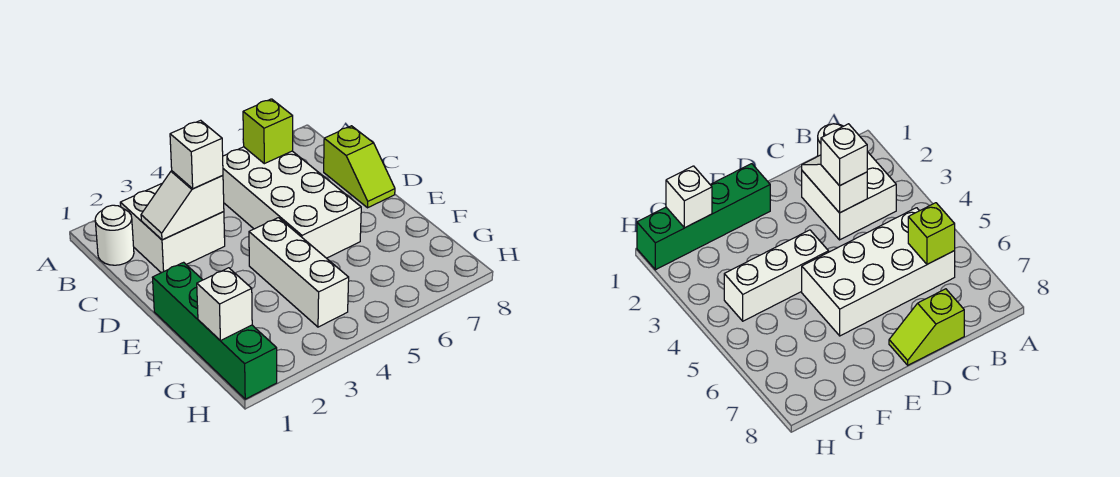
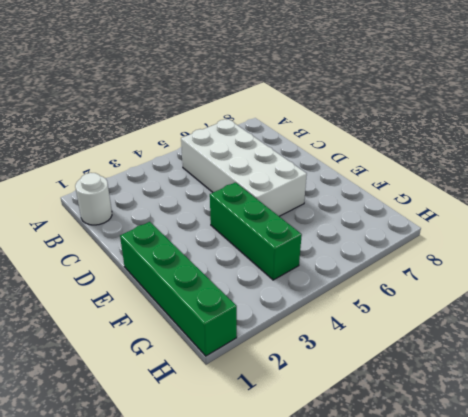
green brick E4:G4 level 1 -> white brick E4:G4 level 1
none -> white brick B2:C3 level 1
none -> lime slope C8:D8 level 1 top C

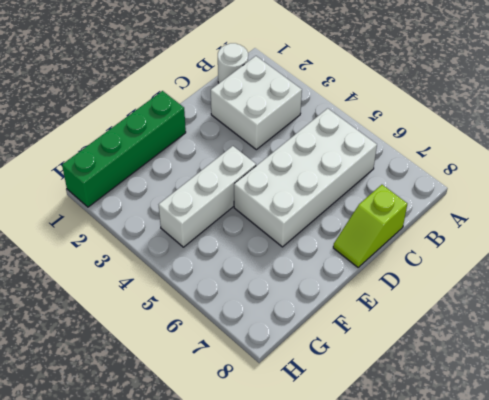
none -> lime brick B6 level 2
none -> white slope C2:C3 level 2 top 3

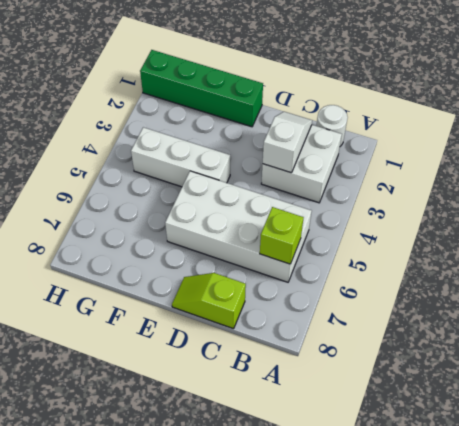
none -> white brick G1 level 2
none -> white brick C3 level 3

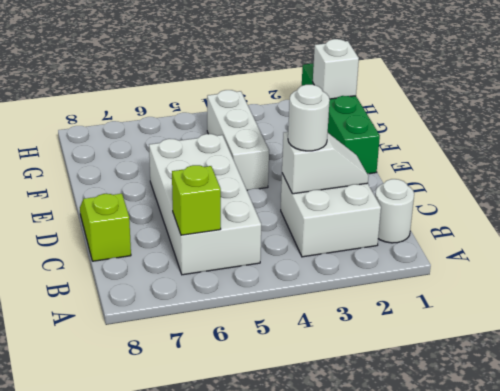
white round brick C3 level 3 -> white brick C3 level 3

